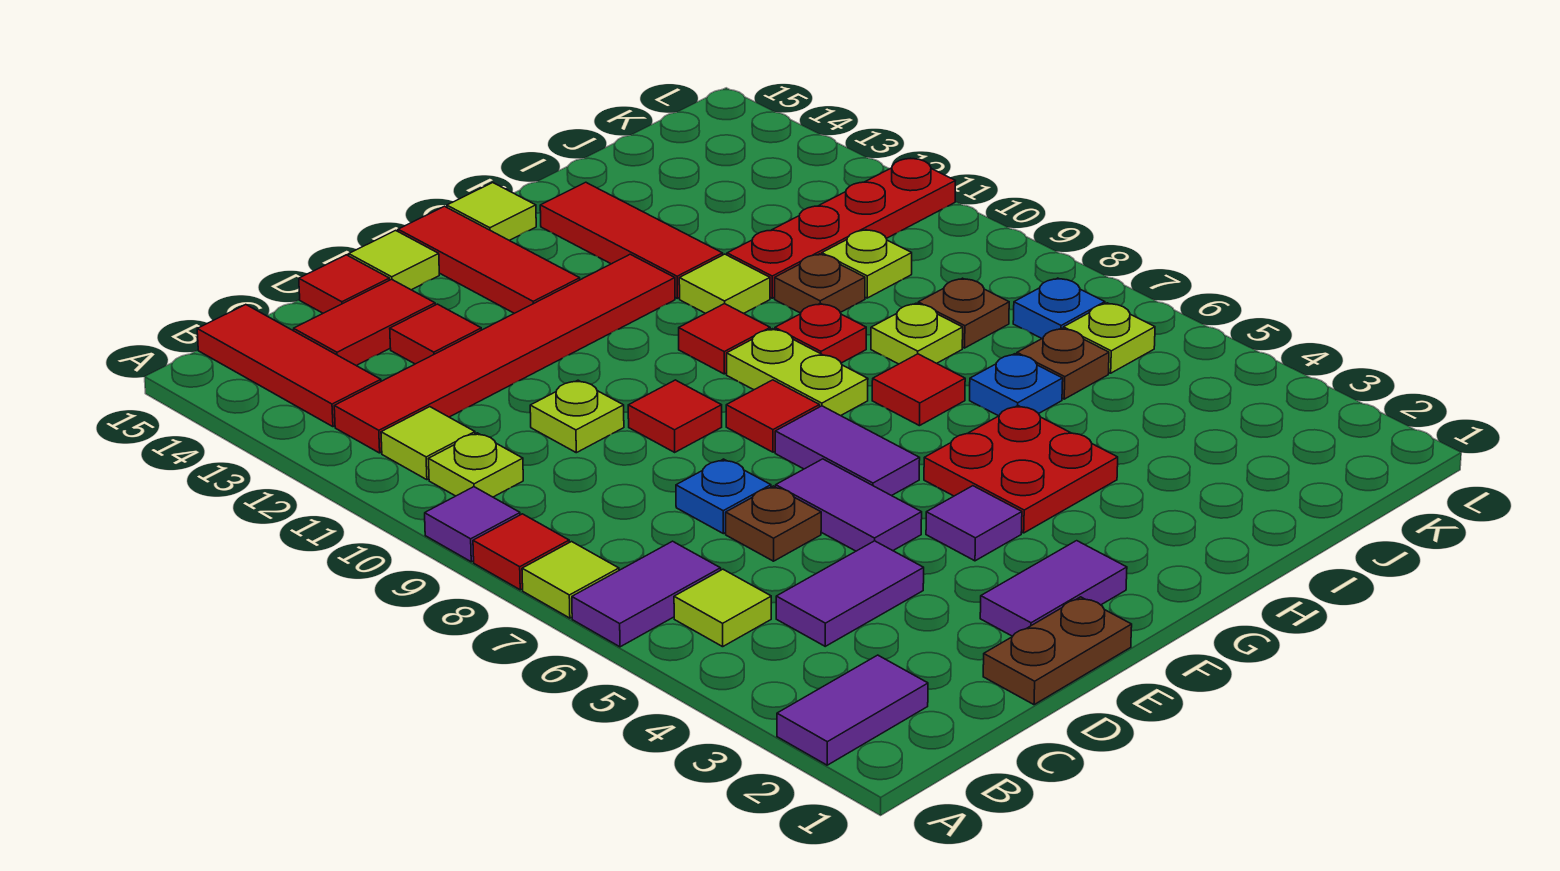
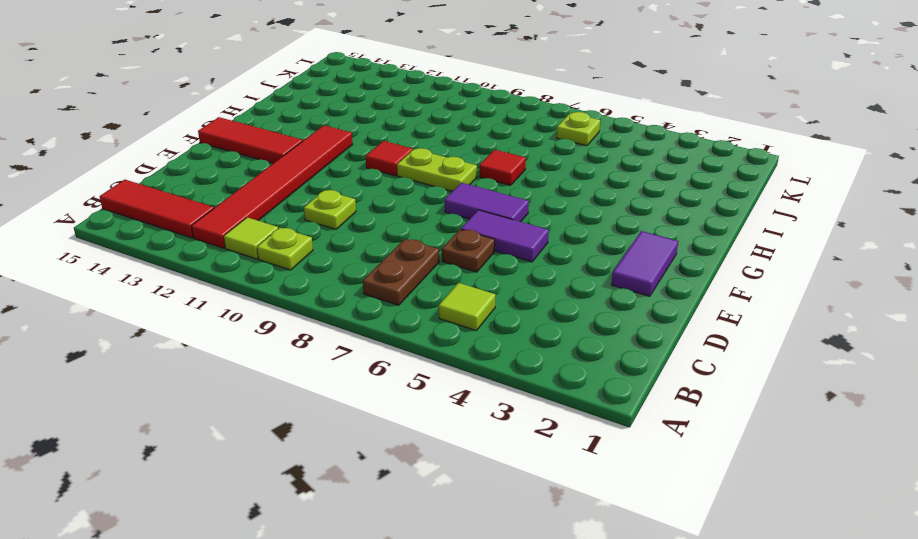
brown plate B7:C7 level 1 -> brown plate D1:E1 level 1
none -> purple tile A2:B2 level 1
none -> purple tile A6:B6 level 1
none -> lime tile A7 level 1
none -> red tile A8 level 1

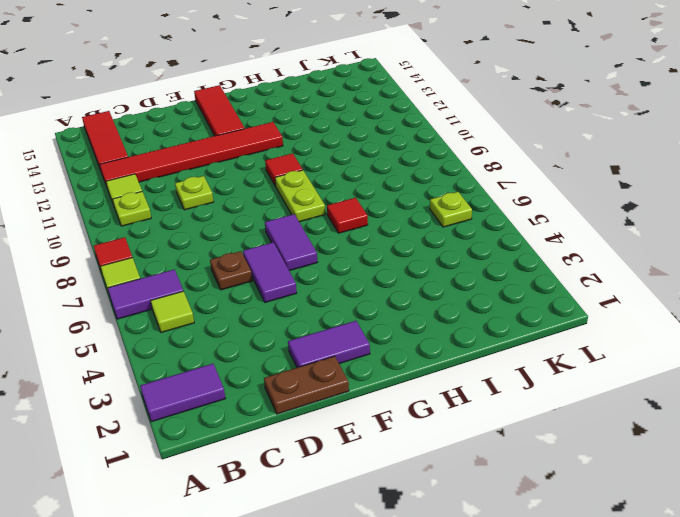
none -> purple tile A9 level 1
none -> purple tile C4:D4 level 1
none -> red tile C14:D14 level 1
none -> blue plate D7 level 1

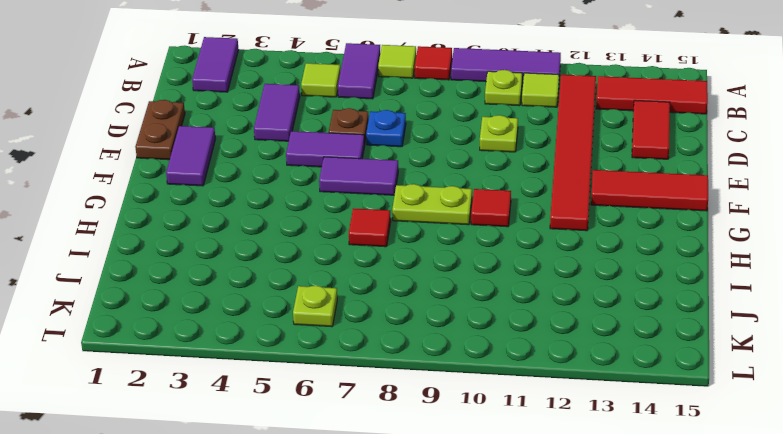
purple tile A9:A11 level 1 -> purple tile A9 level 1
none -> red tile D13 level 1
none -> red tile D15 level 1
none -> red tile E9 level 1
none -> lime tile E15 level 1

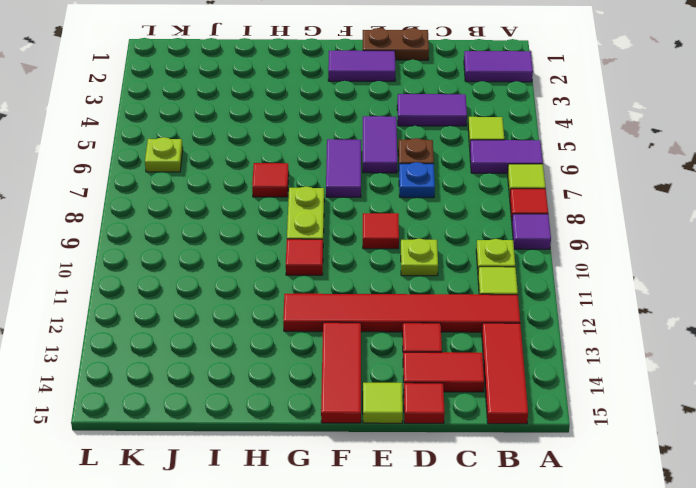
none -> purple tile F4 level 1
none -> red tile F8 level 1
none -> red plate G4:H5 level 1
none -> lime tile G15 level 1

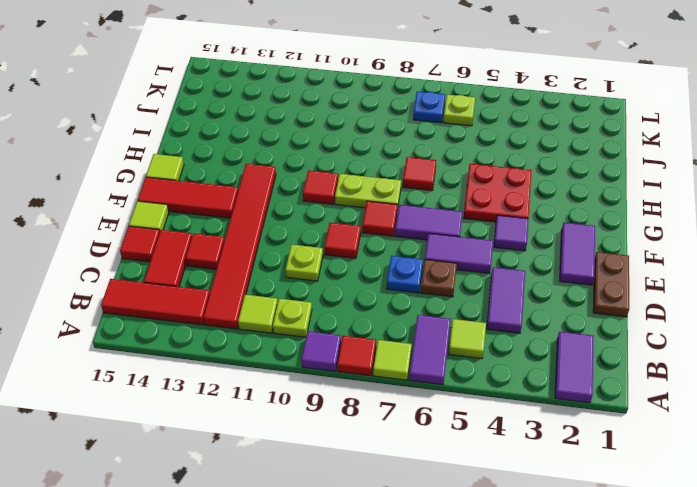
none -> red plate H9 level 1
none -> lime tile H11 level 1
none -> red tile H12:H14 level 1
none -> blue plate I6 level 1

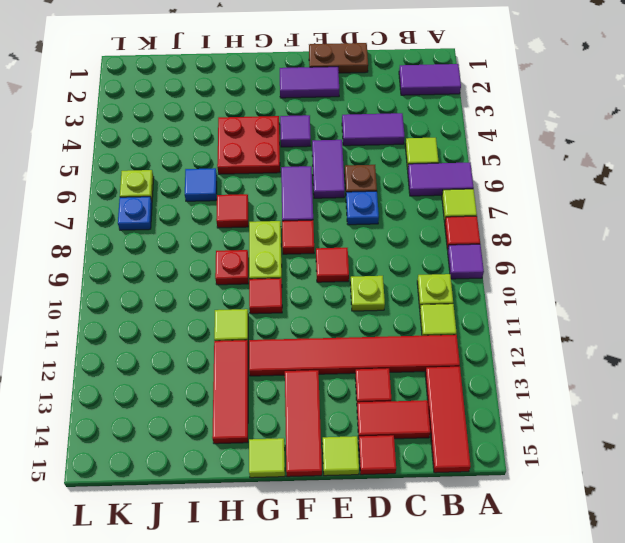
blue tile I6 level 1 -> blue plate I6 level 1
none -> lime plate I8 level 1
none -> brown plate I10 level 1
none -> red plate I11:L11 level 1
none -> brown plate J6 level 1

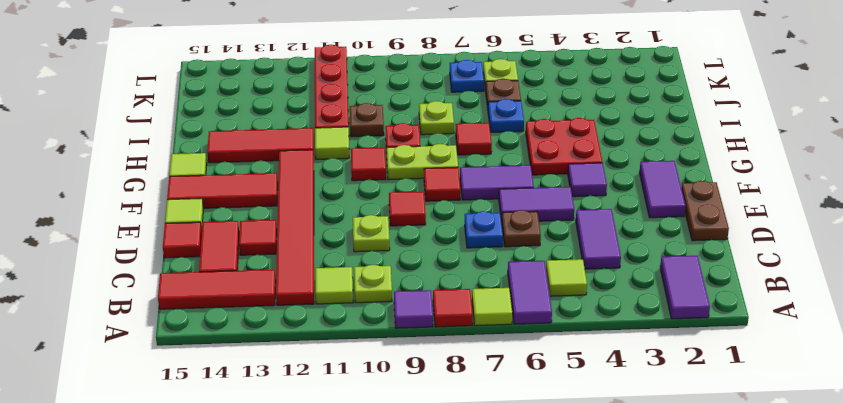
none -> brown plate J8 level 1
none -> lime plate J10 level 1

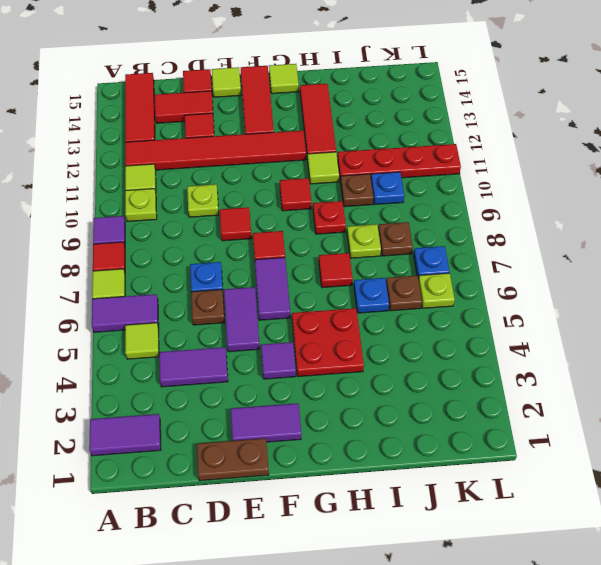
blue plate J10 level 1 -> lime plate J10 level 1
none -> lime plate G8:G9 level 1

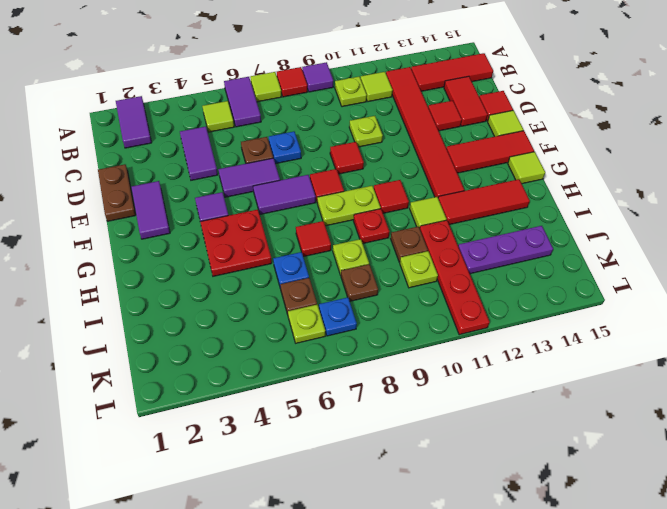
purple plate J12:J14 level 1 -> none

